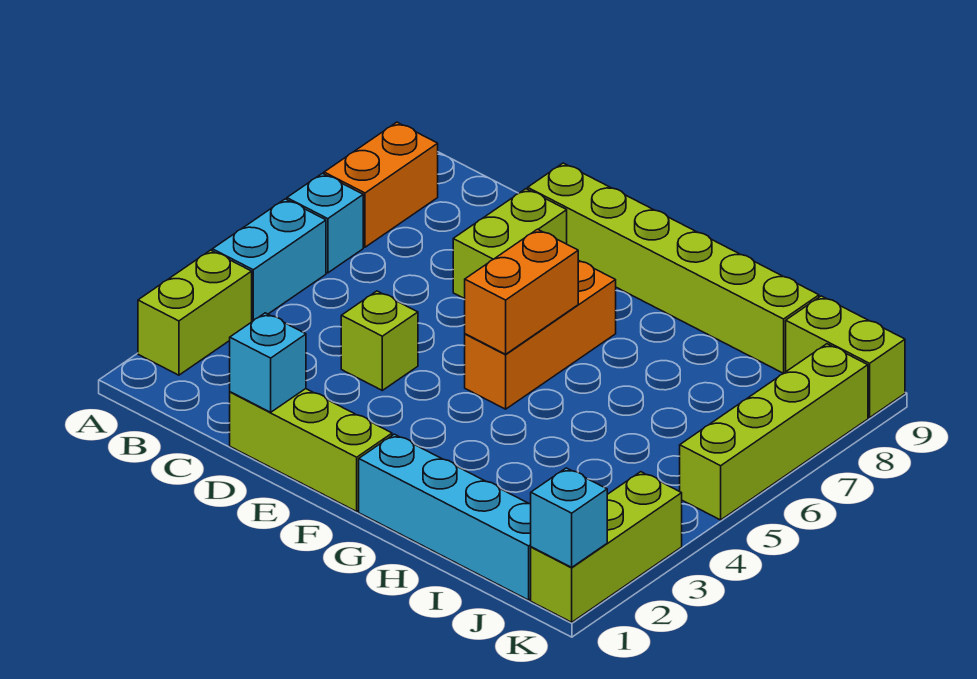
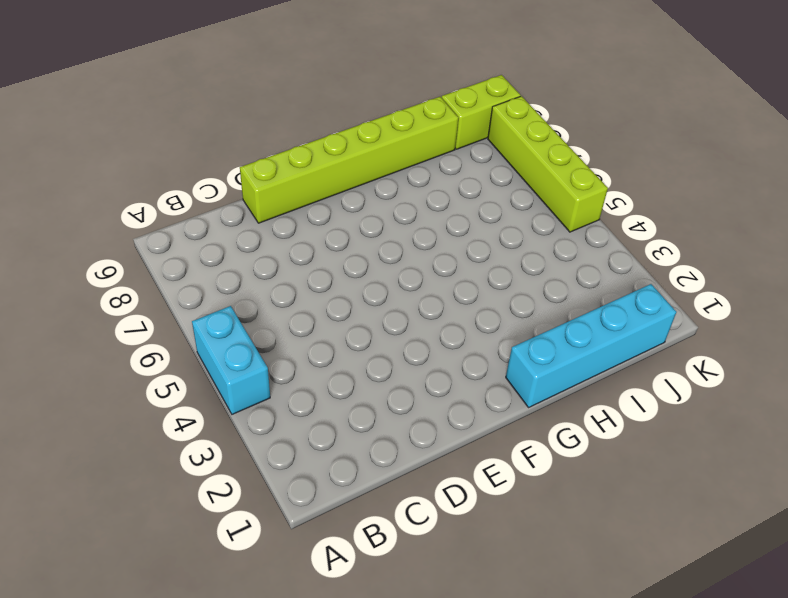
none -> lime brick A2:A3 level 1
none -> cyan brick A6 level 1
none -> orange brick A7:A8 level 1

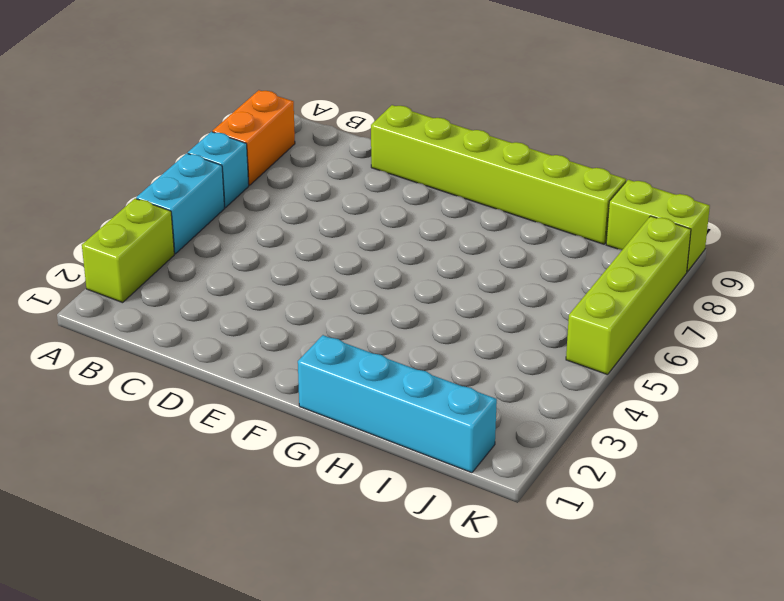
none -> lime brick D1:F1 level 1
none -> lime brick D4 level 1
none -> lime brick D7:D8 level 1

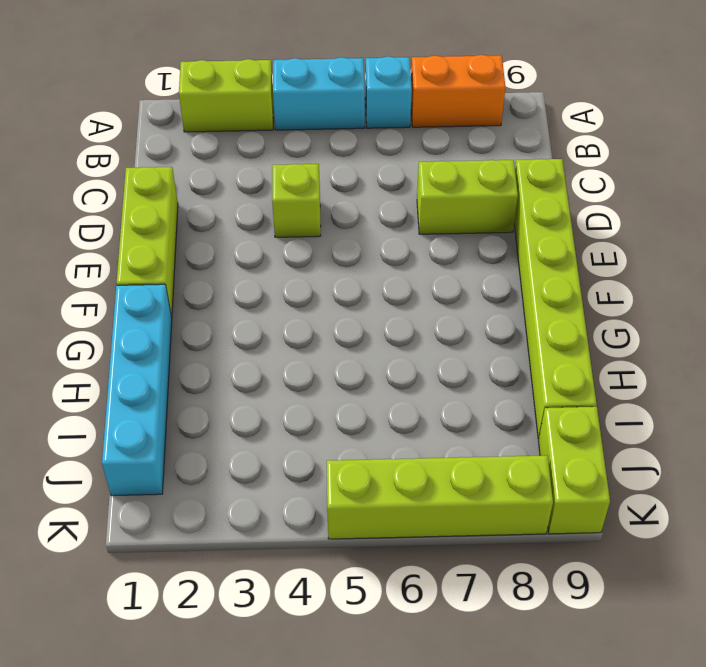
none -> orange brick F5:F7 level 1
none -> lime brick K1:K3 level 1
none -> cyan brick D1 level 2

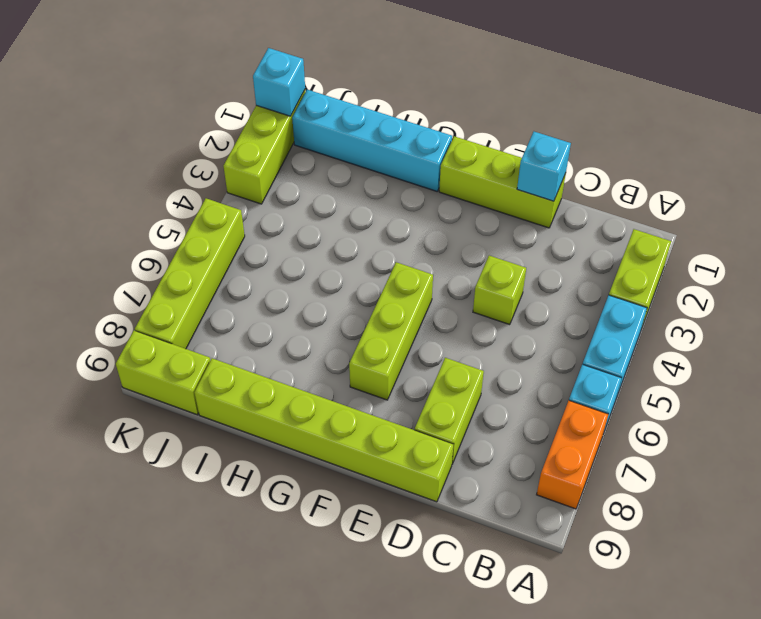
lime brick F5:F7 level 1 -> orange brick F5:F7 level 1
none -> orange brick F5:F6 level 2

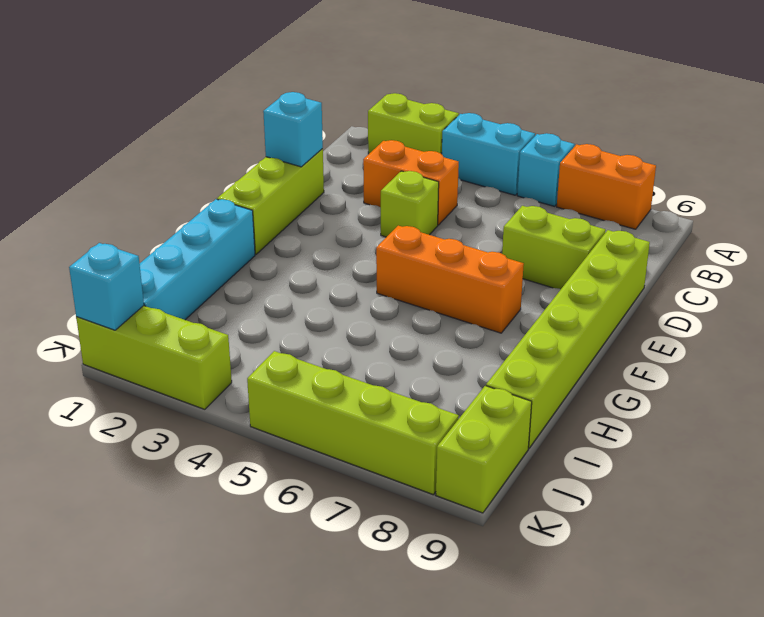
orange brick C3:C4 level 1 -> orange brick F5:F6 level 2

